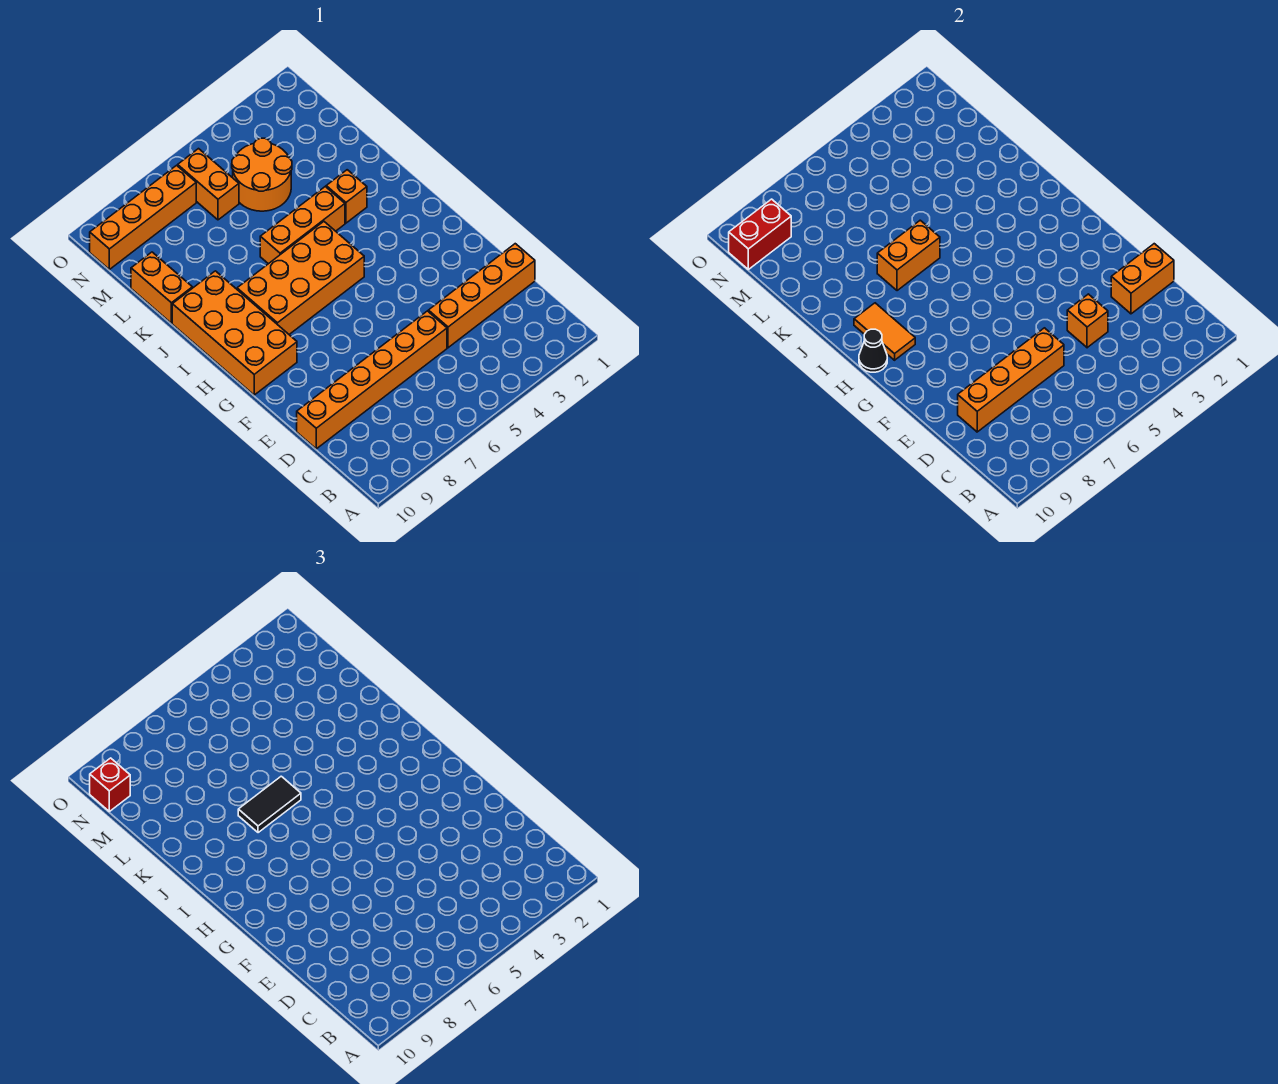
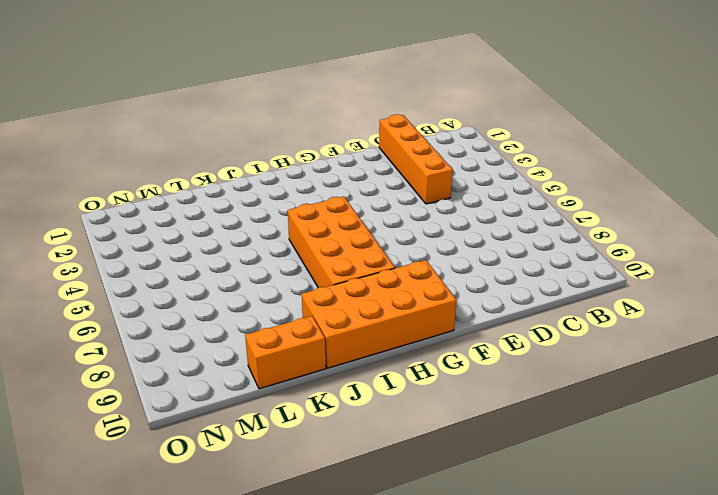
none -> orange brick D5:D10 level 1
none -> orange brick J3 level 1
none -> orange brick J4:J6 level 1

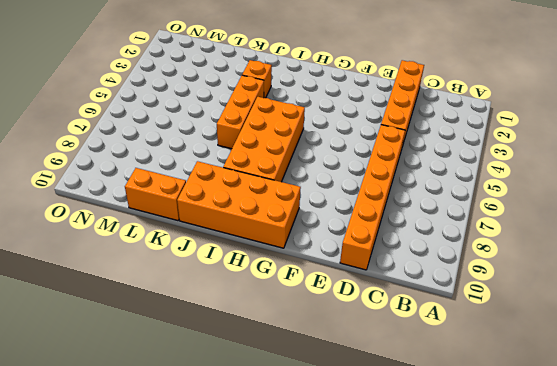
none -> orange round brick L4:M5 level 1
none -> orange brick M6:N6 level 1
none -> orange brick N7:N10 level 1

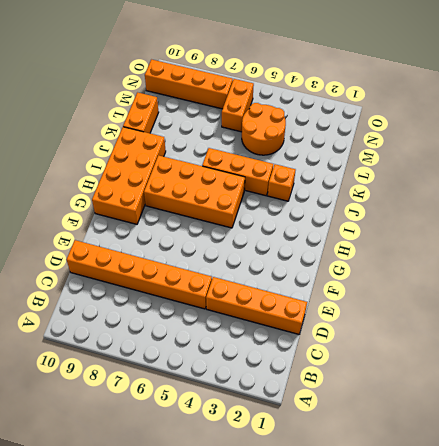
none -> orange brick D1:D2 level 2
none -> orange brick D4 level 2
none -> orange brick D6:D9 level 2

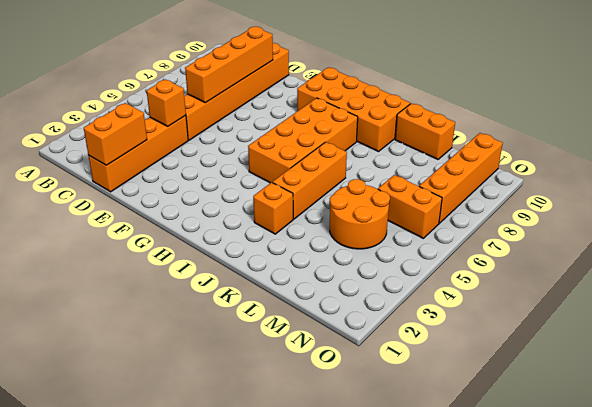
none -> orange tile H9:I9 level 2
none -> black cone H10 level 2
none -> orange brick J6:J7 level 2

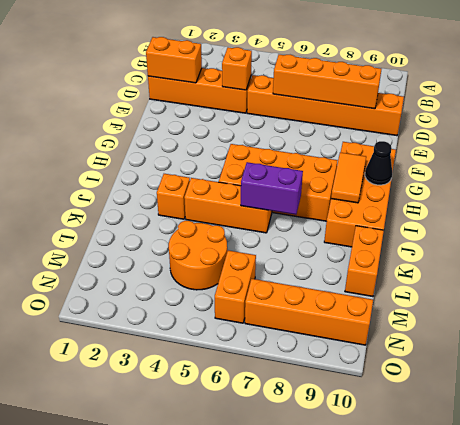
purple brick J6:J7 level 2 -> orange brick J6:J7 level 2
none -> red brick N9:N10 level 2
none -> black tile J6:J7 level 3
none -> red brick N10 level 3

